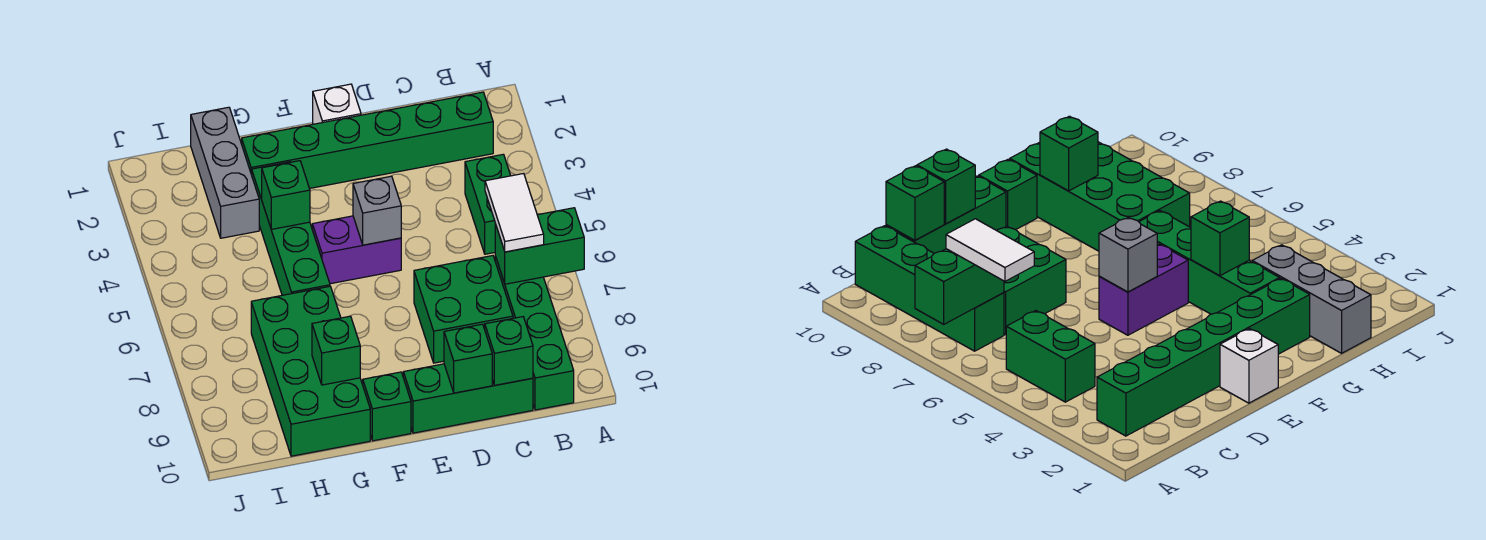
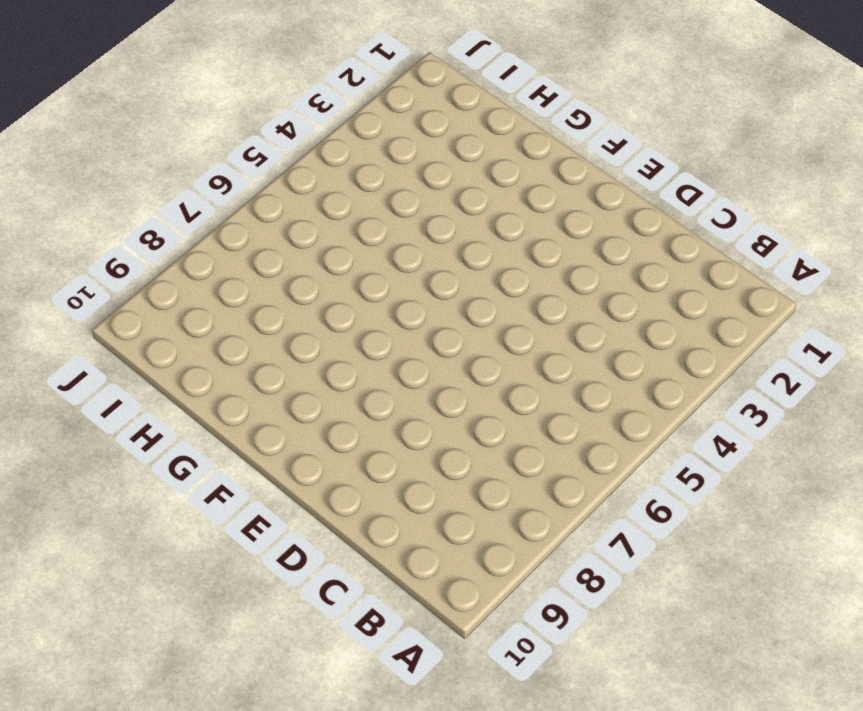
none -> green brick B2:G2 level 1
none -> green brick B4:B5 level 1
none -> green brick B7:B10 level 1

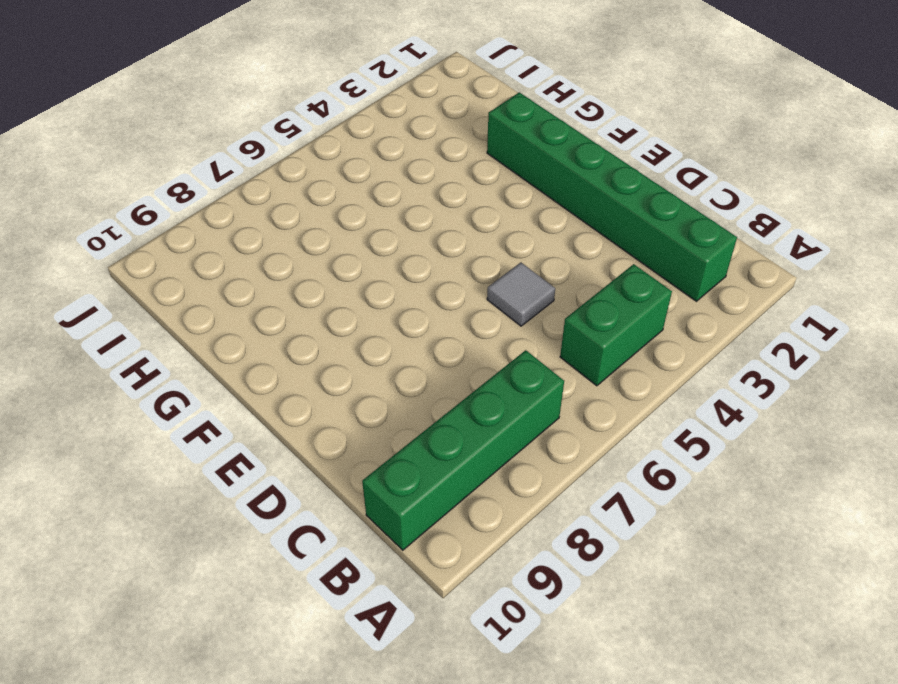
grey tile D5 level 1 -> none
none -> green brick C7:D8 level 1
none -> green brick C10:E10 level 1
none -> white brick E1 level 1

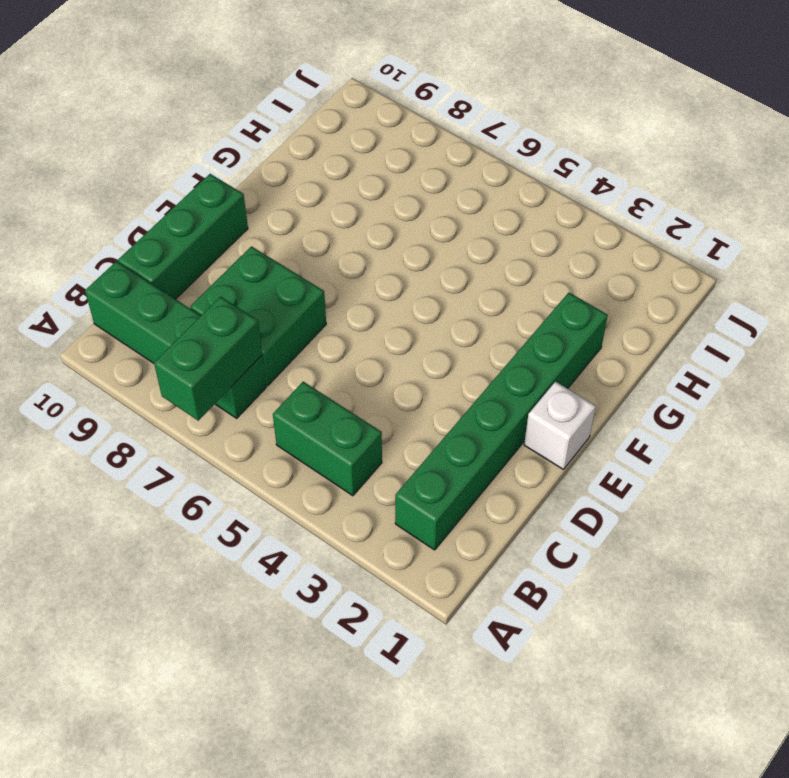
none -> purple brick E5:F5 level 1
none -> green brick F10 level 1
none -> green brick G3:G6 level 1

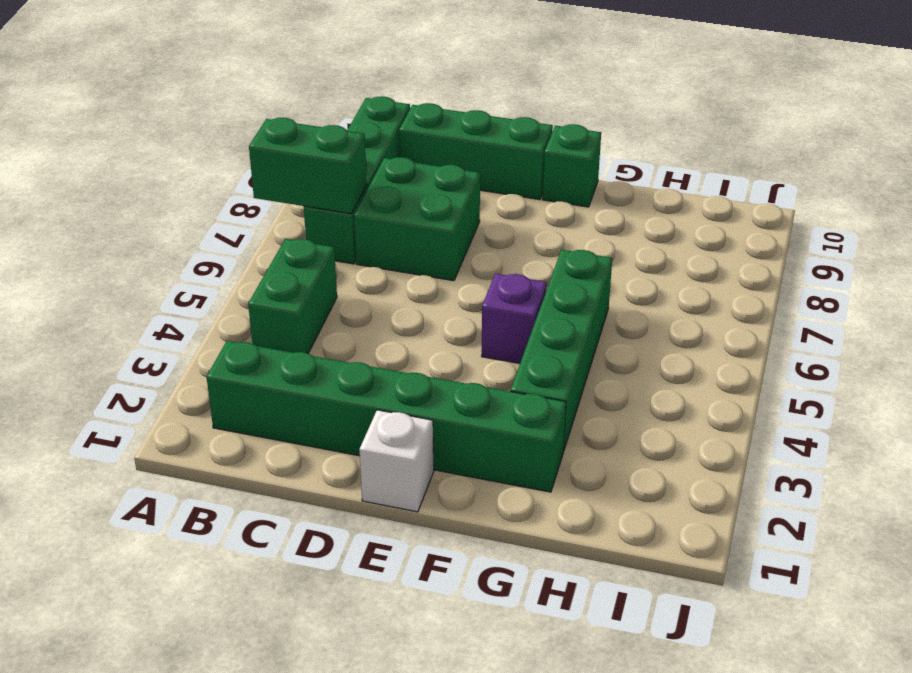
purple brick F5 level 1 -> purple brick E5:F5 level 1
none -> green brick G7:H10 level 1
none -> grey brick H1:H3 level 1
none -> green brick C10 level 2

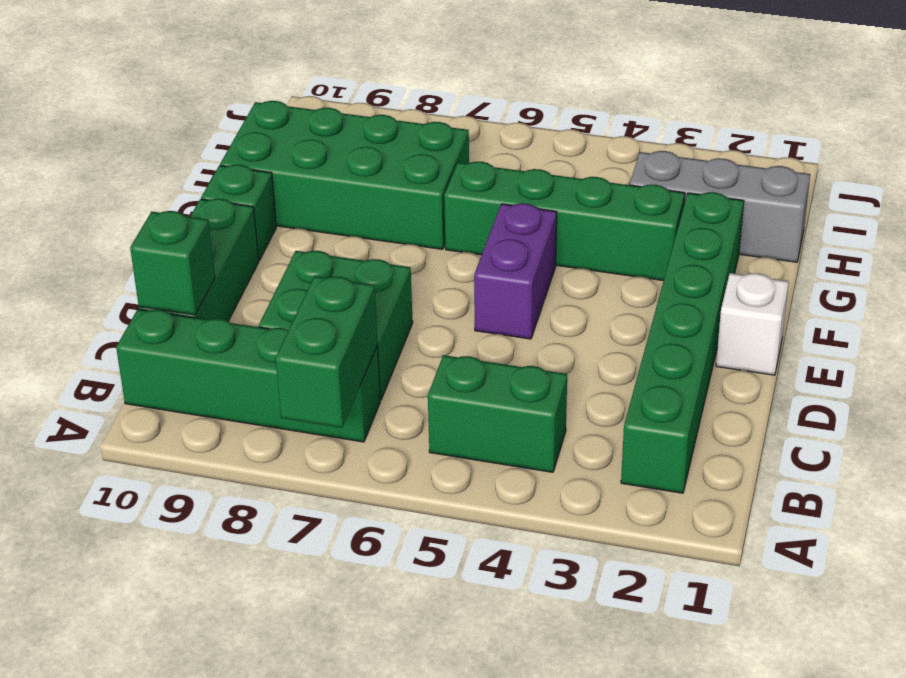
none -> green brick D10 level 2
none -> grey brick E5 level 2
none -> green brick G4 level 2

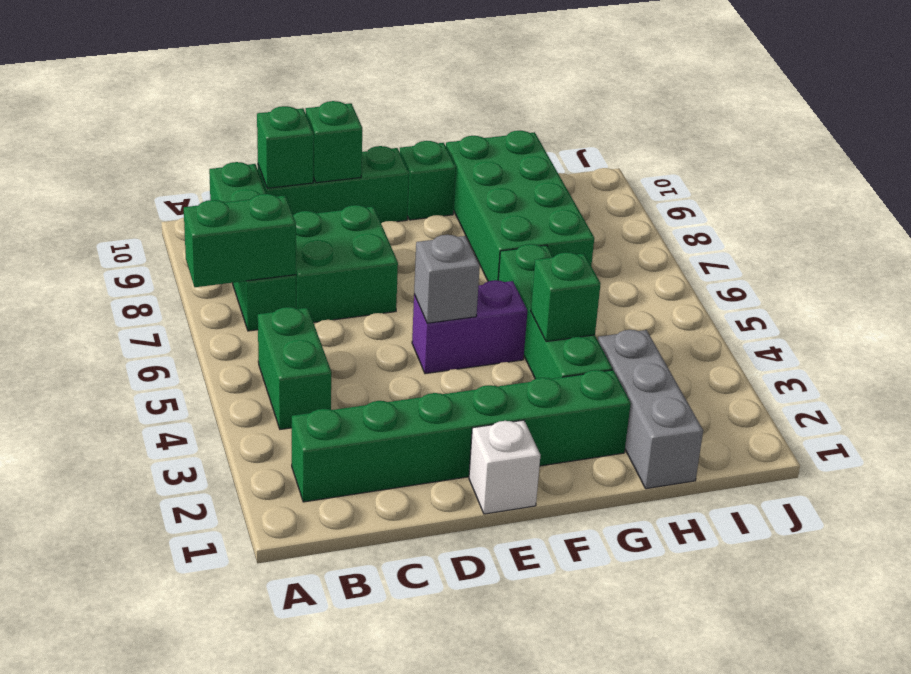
none -> green brick G9 level 2
none -> white tile B6:B7 level 3

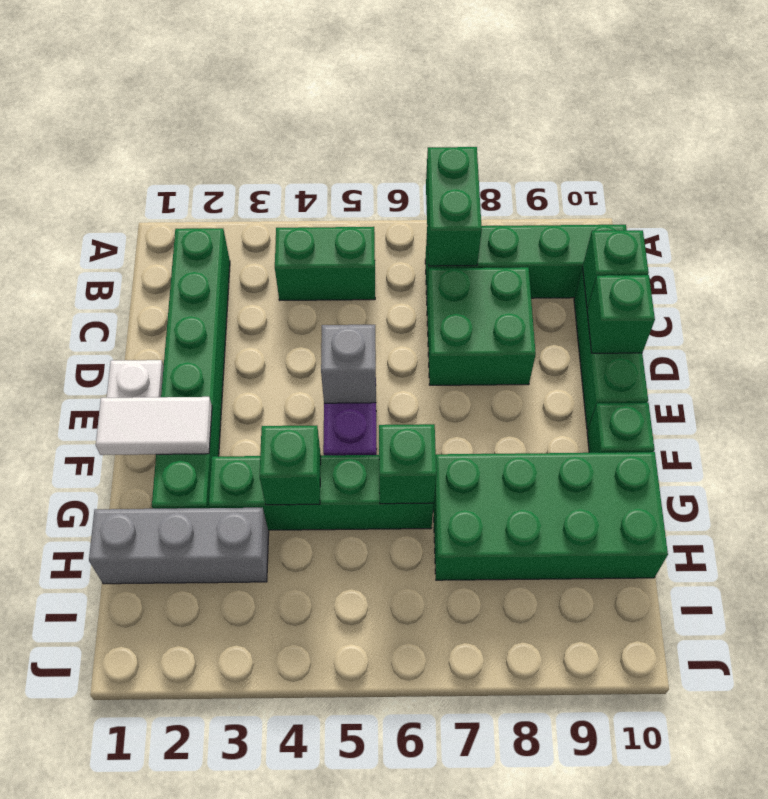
white tile F1:F2 level 2 -> white tile B6:B7 level 3
green brick G6 level 2 -> green brick G9 level 2

